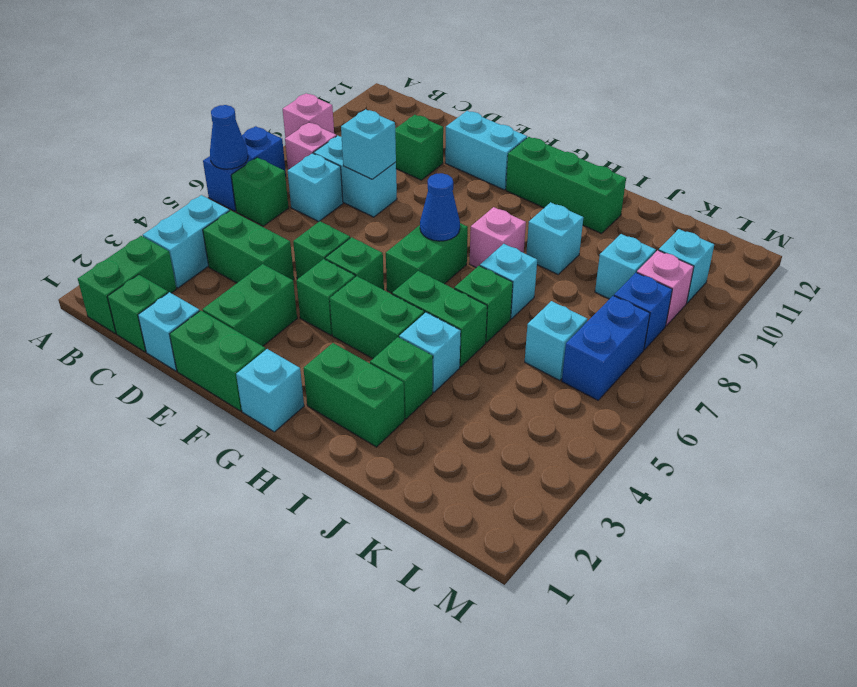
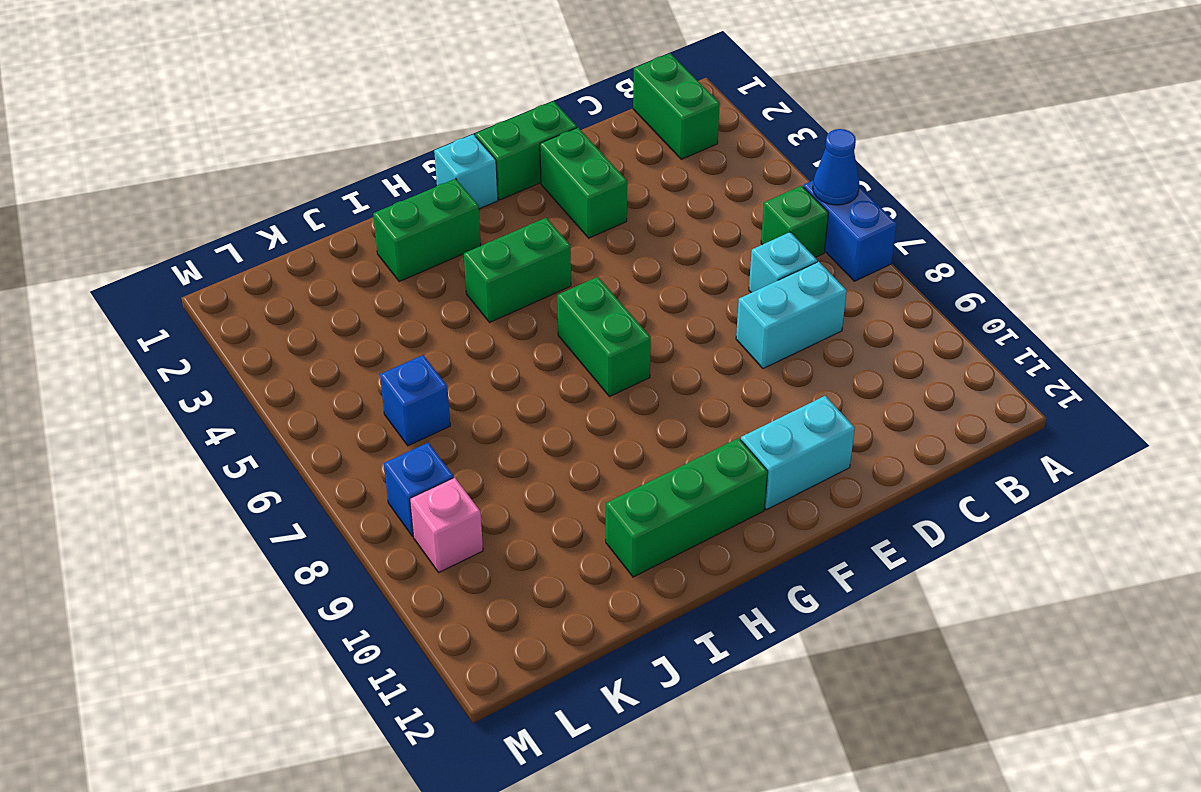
blue brick K6 level 1 -> cyan brick K6 level 1
none -> pink brick A9 level 1
none -> cyan brick B3:B4 level 1
none -> pink brick B8 level 1
none -> green brick C1 level 1

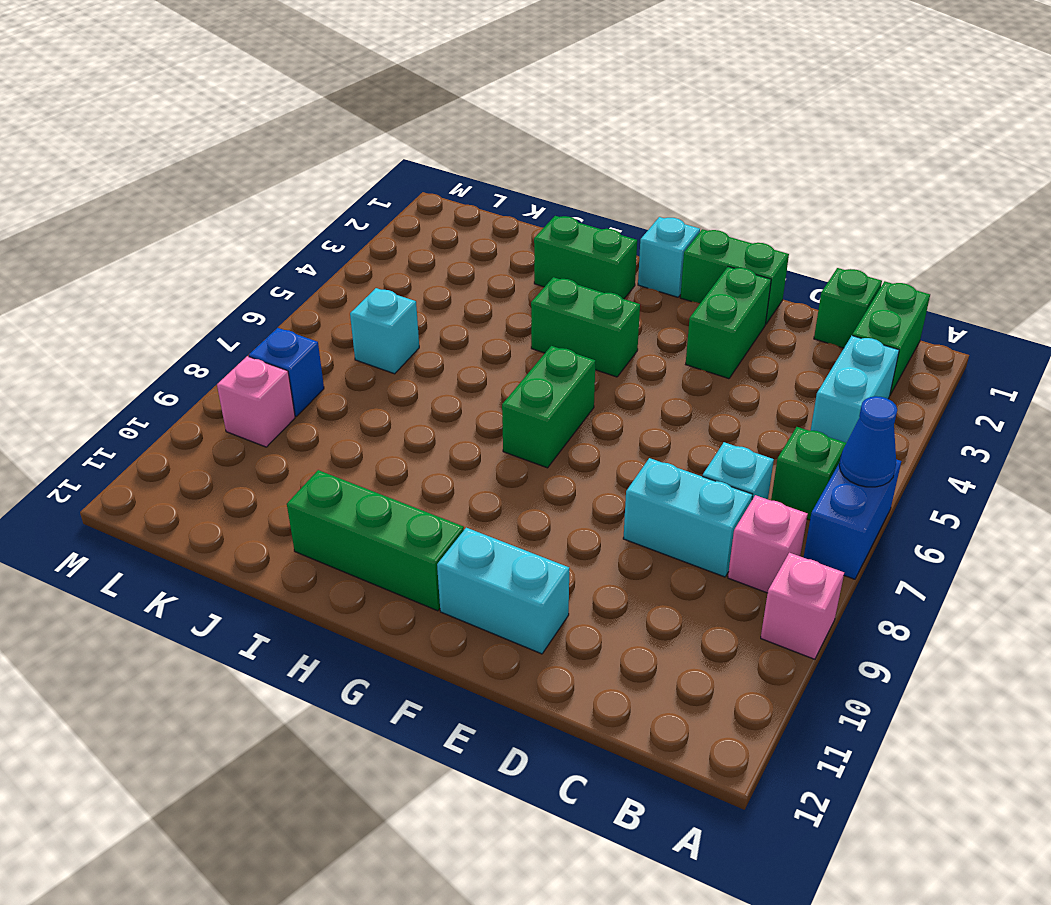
none -> green brick C4:D4 level 1
none -> cyan brick D1 level 1
none -> green brick D10 level 1
none -> green brick E5 level 1

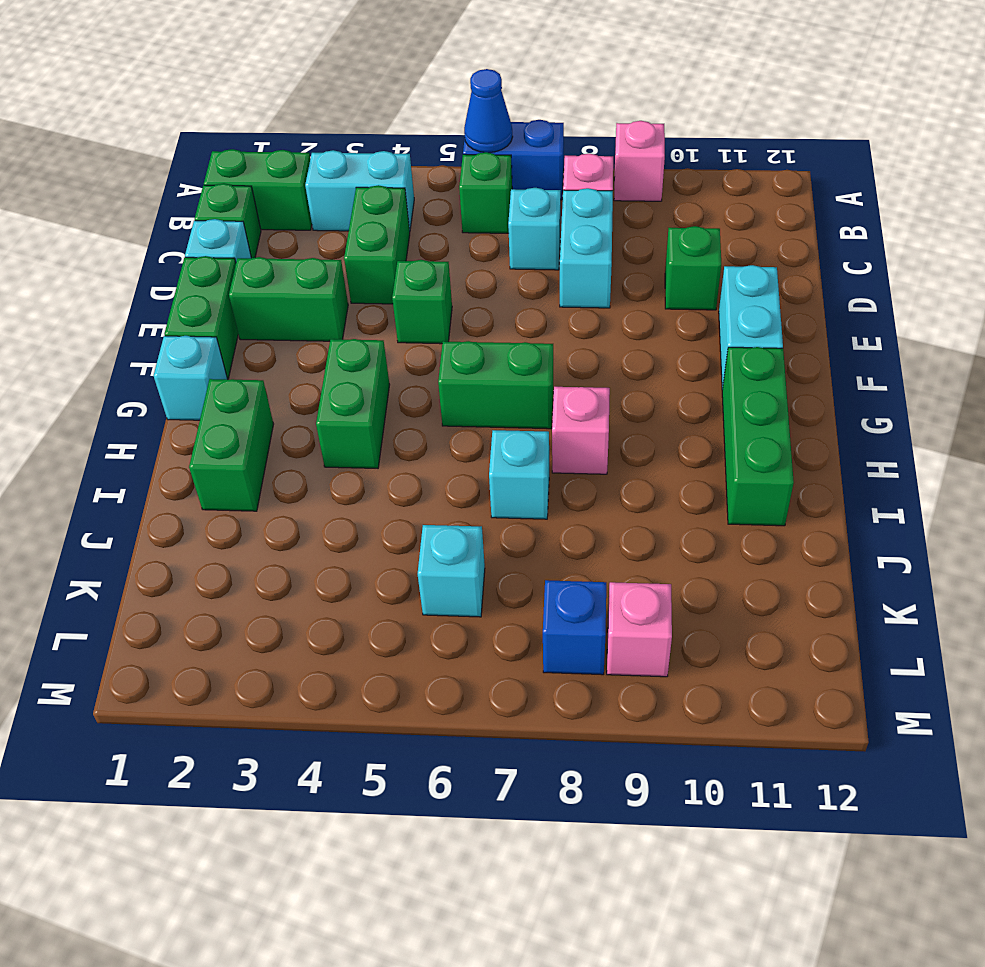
none -> green brick F4 level 1
none -> green brick F5 level 1
none -> green brick H5:I5 level 1
none -> green brick I3 level 1

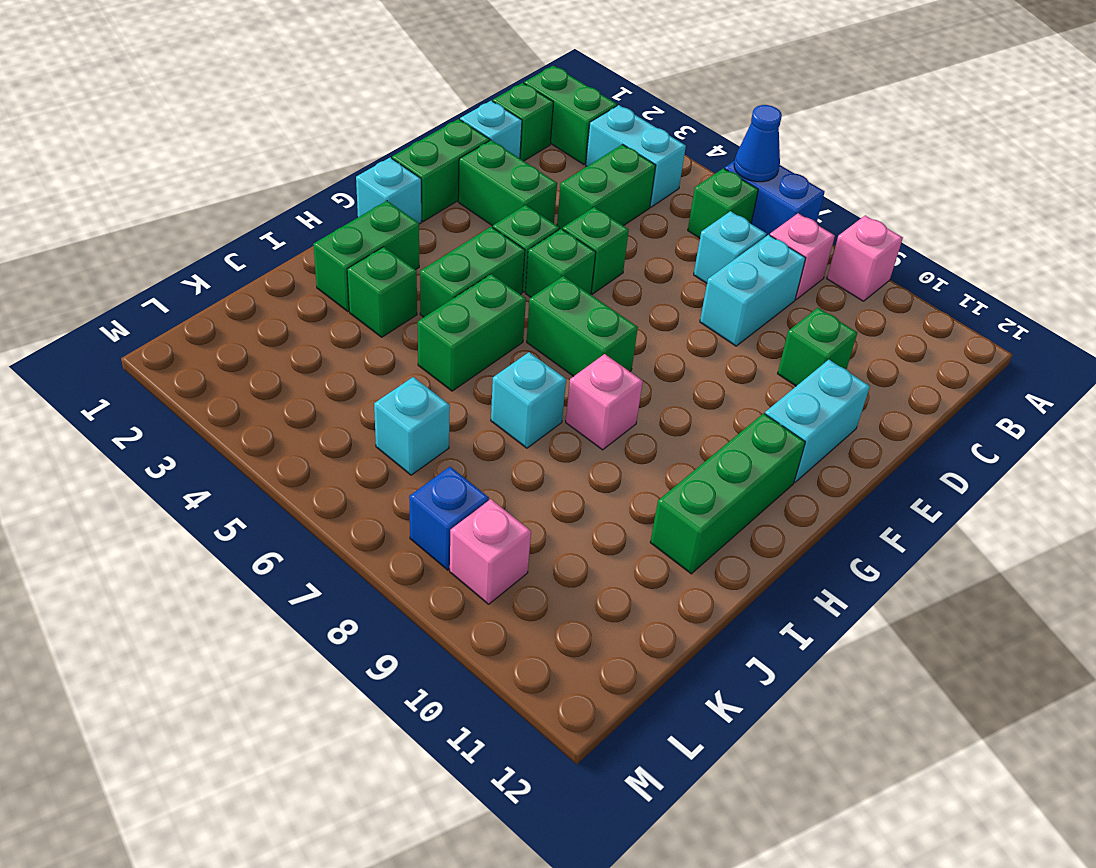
none -> cyan brick I4 level 1
none -> green brick I6 level 1
none -> cyan brick I9 level 1
none -> cyan brick K9 level 1

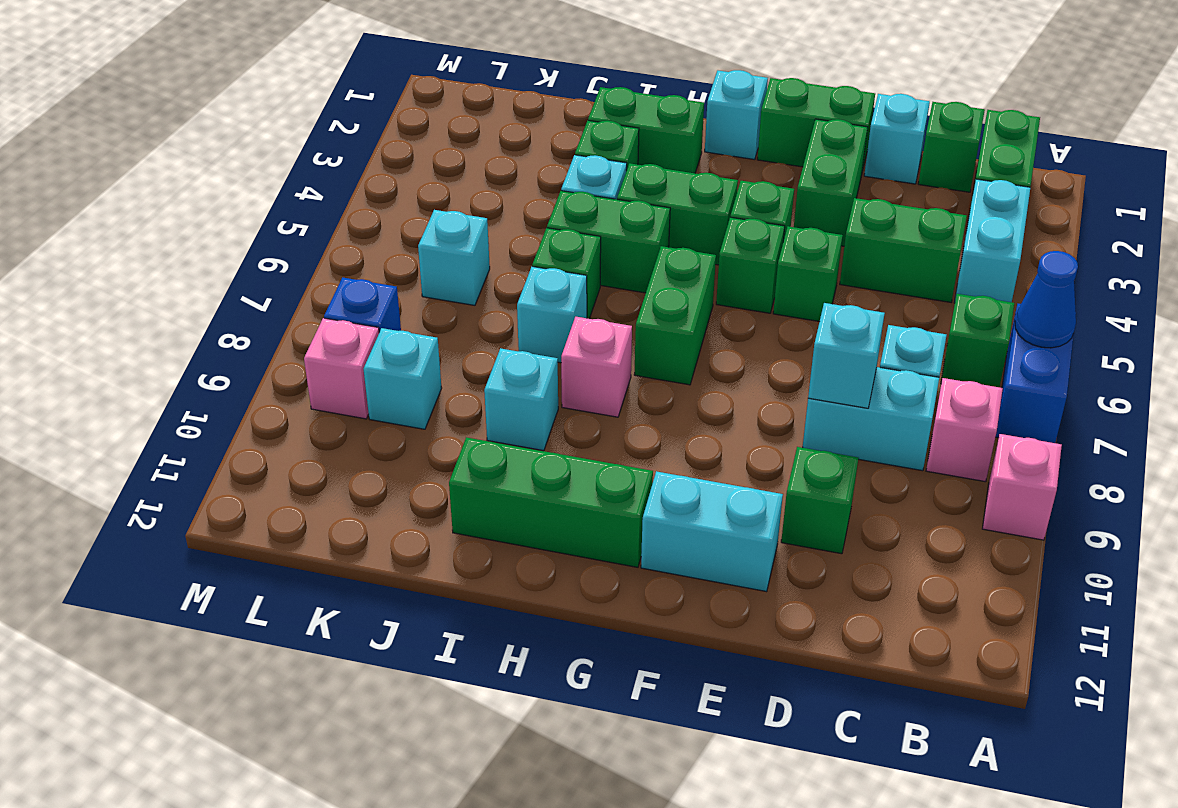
none -> blue brick L6:L7 level 1
none -> cyan brick L10 level 1
none -> blue cone G7 level 2

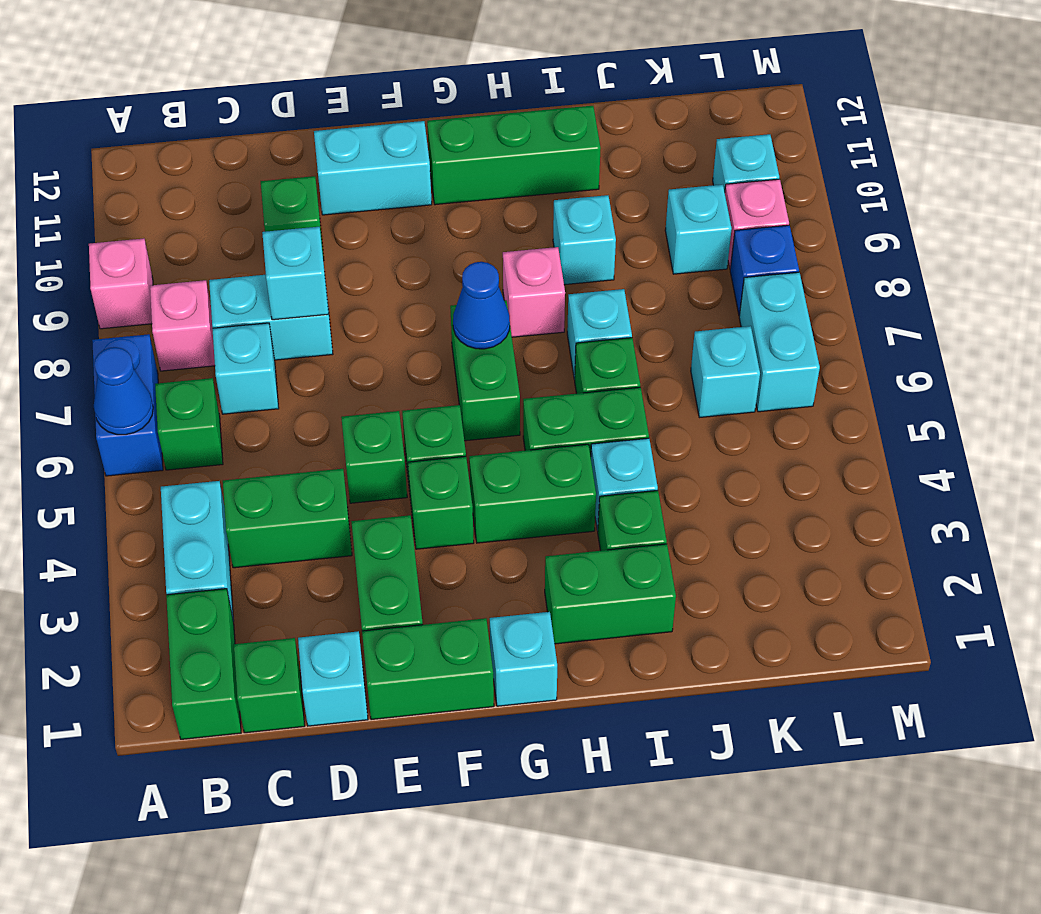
cyan brick L6:L7 level 1 -> blue brick L6:L7 level 1

